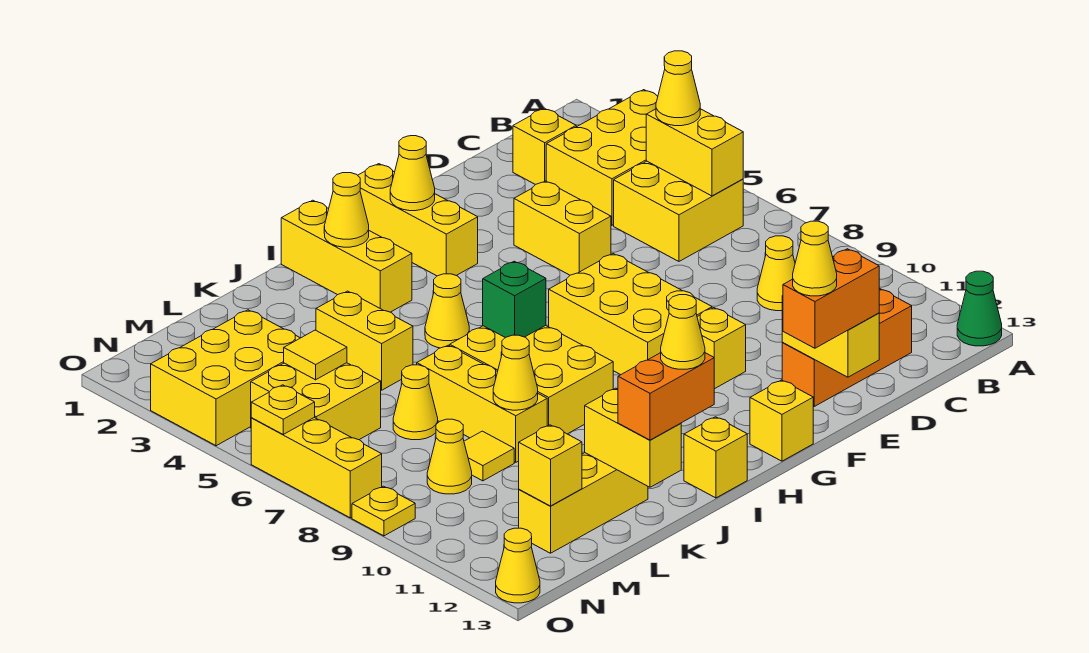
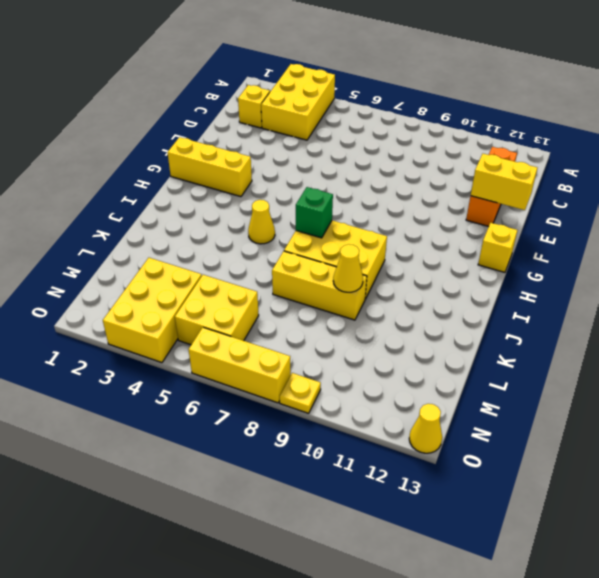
none -> green cone A13 level 1
none -> yellow brick B5:C6 level 1
none -> yellow cone C9 level 1
none -> yellow brick E4:E5 level 1

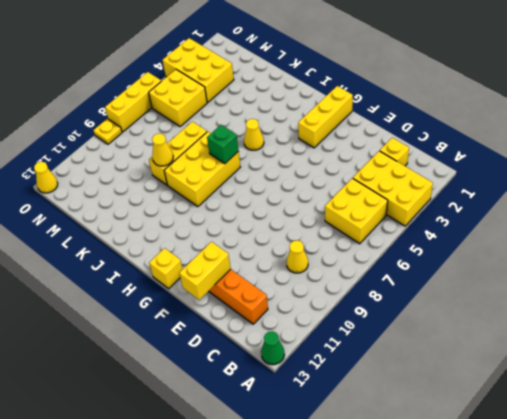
none -> yellow brick E4:E5 level 1
none -> yellow brick F7:G9 level 1
none -> yellow brick F10 level 1
none -> yellow brick I1:I3 level 1

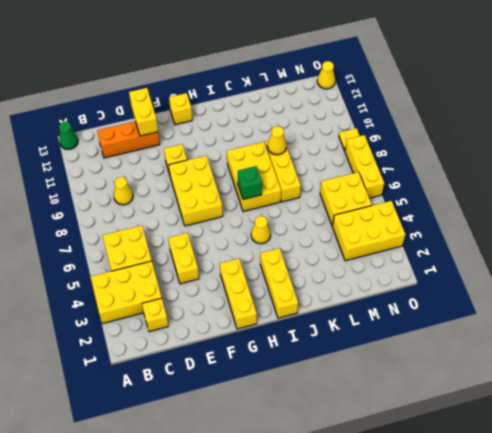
none -> yellow brick I13 level 1
none -> yellow brick K4:K5 level 1
none -> yellow brick K12:M12 level 1
none -> yellow cone L7 level 1

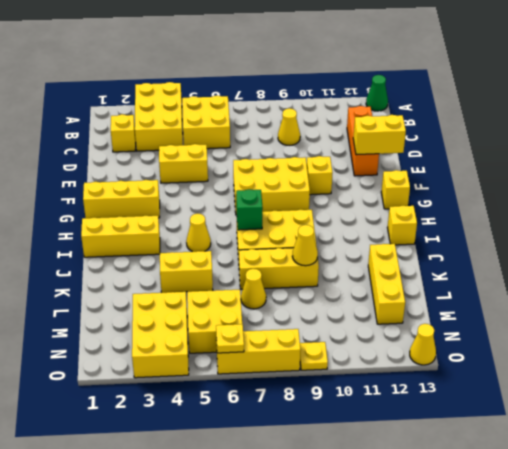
none -> yellow tile L9 level 1
none -> yellow cone M9 level 1
none -> yellow brick B5:B6 level 2
none -> yellow cone G2 level 2

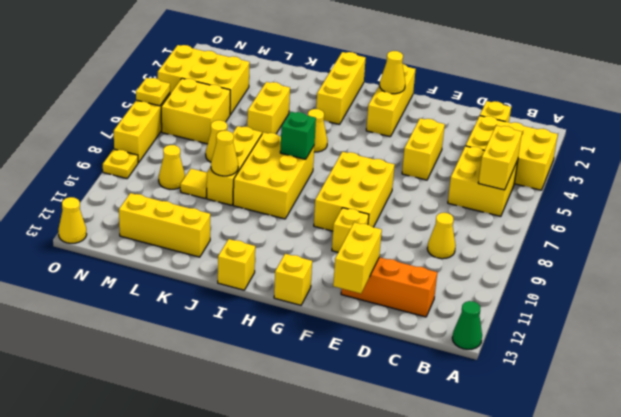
none -> yellow cone I2 level 2
none -> yellow brick K12:K13 level 2
none -> yellow tile M5 level 2
none -> yellow brick M12 level 2

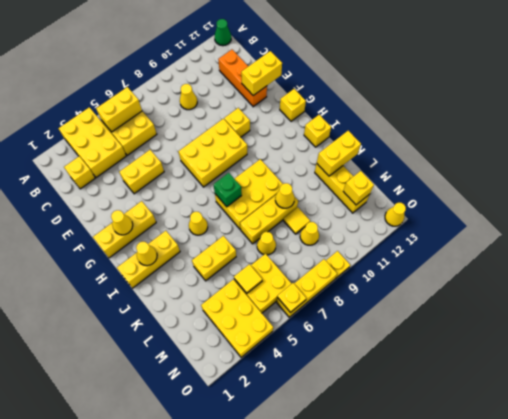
none -> yellow cone B5 level 3
none -> orange brick E13:F13 level 3
none -> orange brick J13:K13 level 3
none -> yellow cone F13 level 4

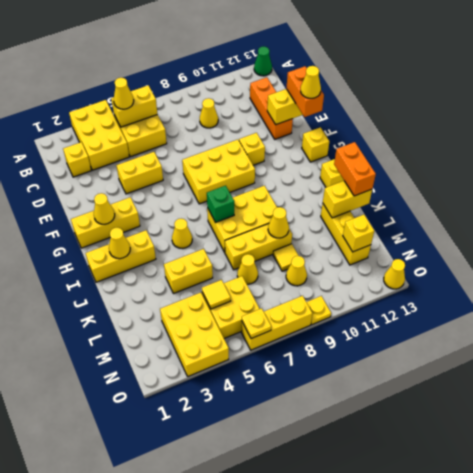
none -> yellow cone J13 level 4

